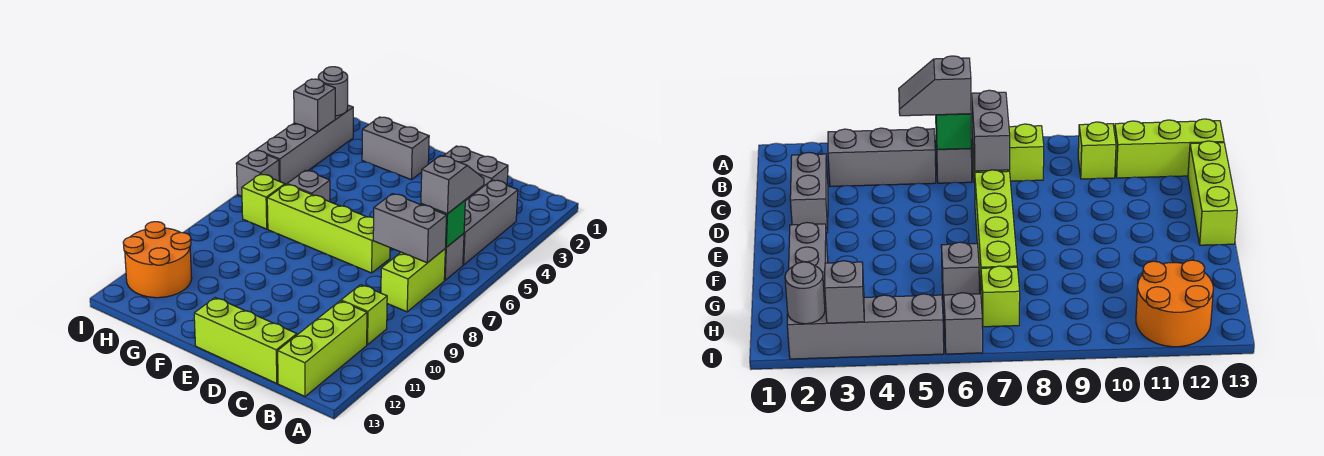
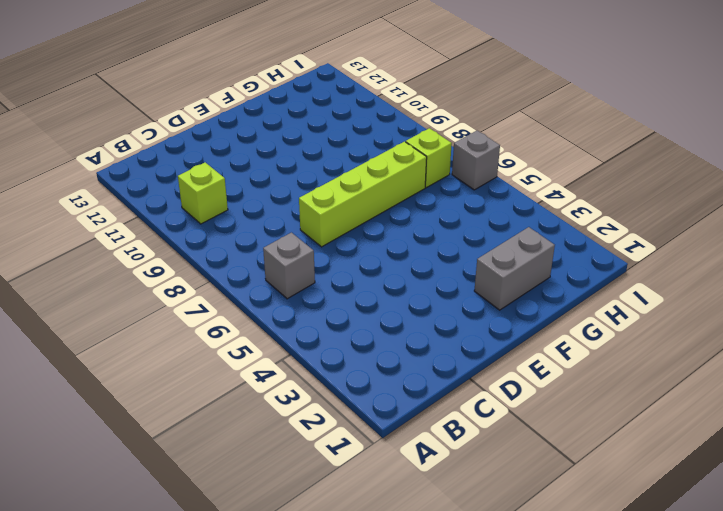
none -> grey brick B3:B5 level 1
none -> lime brick B7:B8 level 1
none -> lime brick B11:B13 level 1

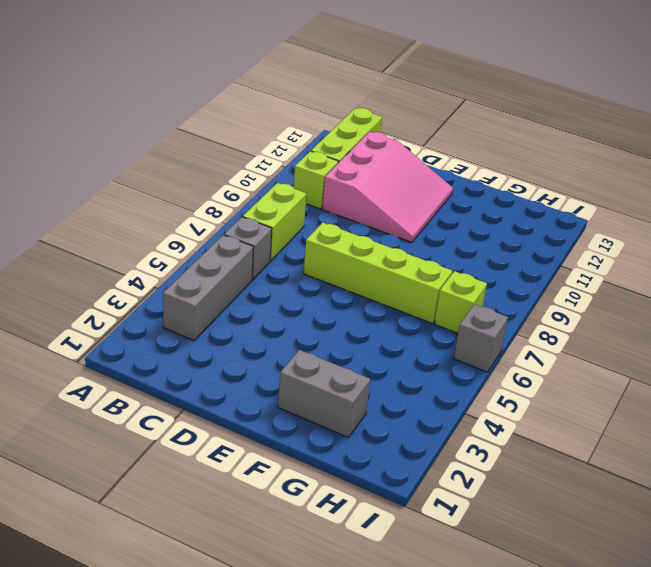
pink slope C10:E12 level 1 top C -> none
none -> grey brick C2:D2 level 1
none -> lime brick C13:E13 level 1
none -> grey brick G6 level 1

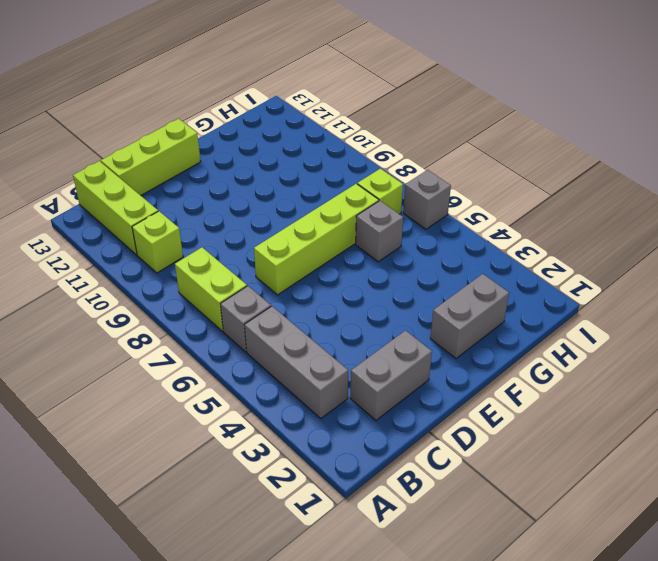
none -> orange round brick H11:I12 level 1
none -> grey brick I2:I5 level 1
none -> green brick B6 level 2

